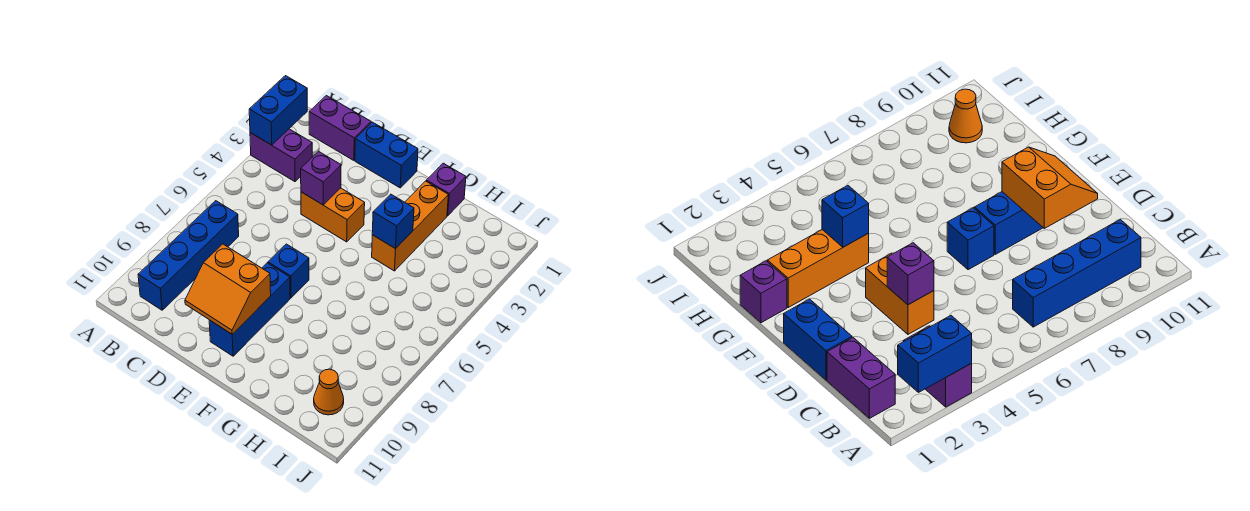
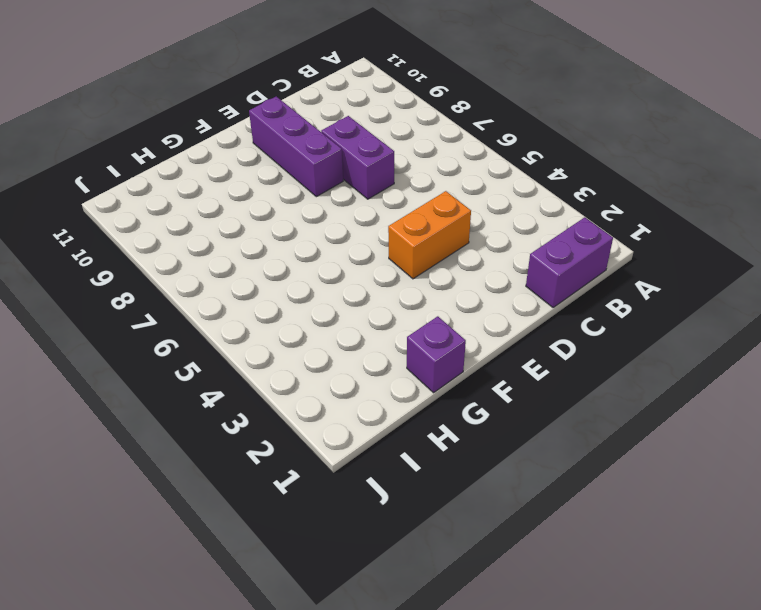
purple brick D7:D8 level 1 -> purple brick A3:B3 level 1
purple brick E8:E10 level 1 -> blue brick E8:E10 level 1
none -> blue brick B7:B10 level 1
none -> blue brick D1:E1 level 1
none -> blue brick E7 level 1

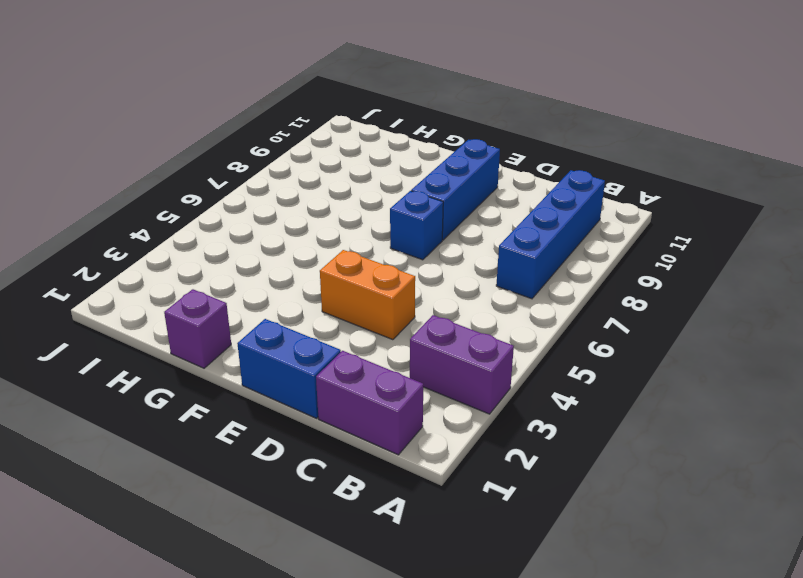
none -> orange brick G2:G4 level 1
none -> orange cone I10 level 1
none -> blue brick A2:A3 level 2

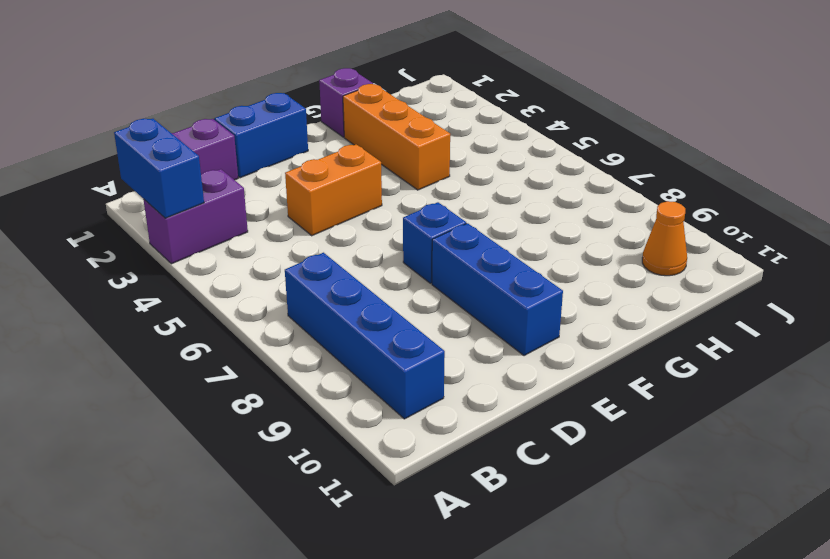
none -> purple brick D4 level 2
none -> orange slope D9:E10 level 2 top 9
none -> blue brick G4 level 2

